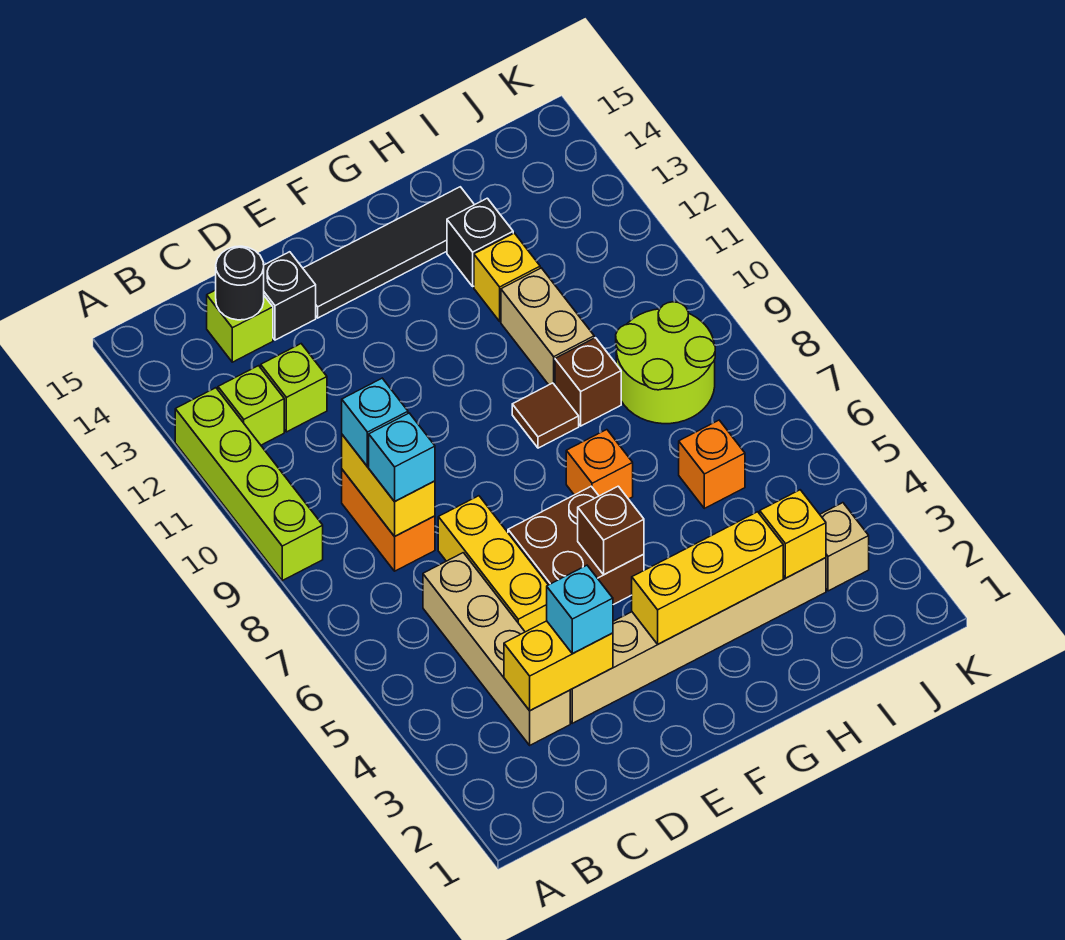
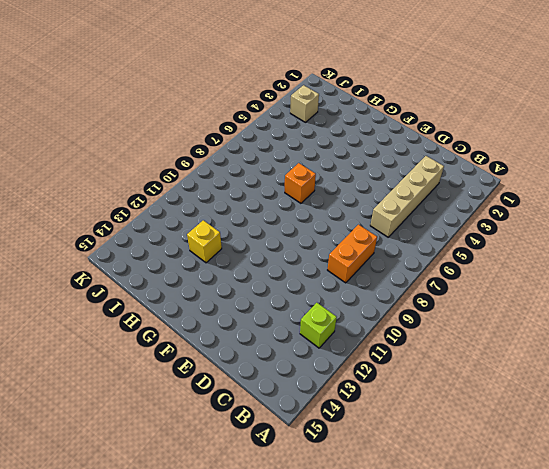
none -> lime brick A9:A12 level 1
none -> lime brick C12 level 1
none -> lime brick C14 level 1

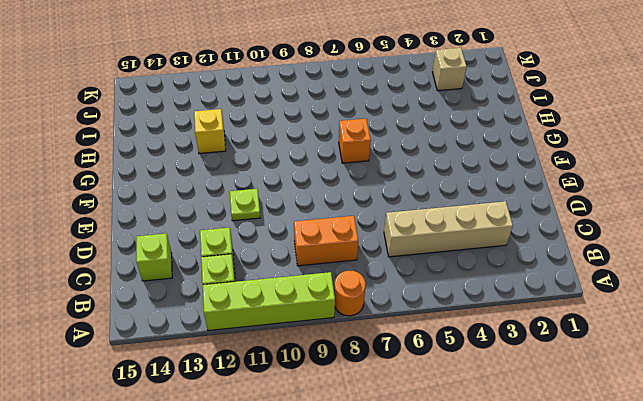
orange round brick A8 level 1 -> none
lime plate E11 level 1 -> none
none -> tan brick D3:I3 level 1
none -> yellow brick D5:D7 level 1
none -> black brick D14 level 1

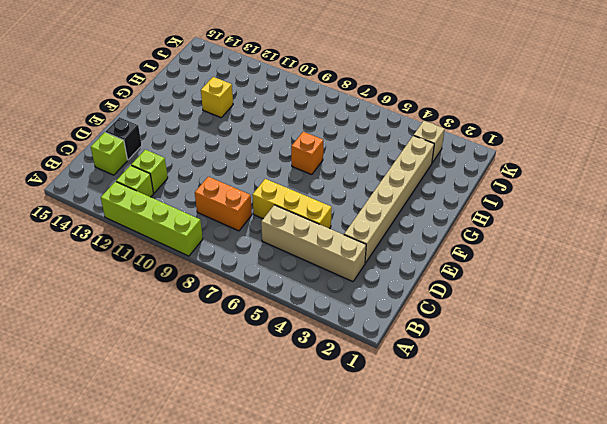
none -> brown brick E5:F6 level 1
none -> black tile E14:H14 level 1
none -> brown tile G9 level 1

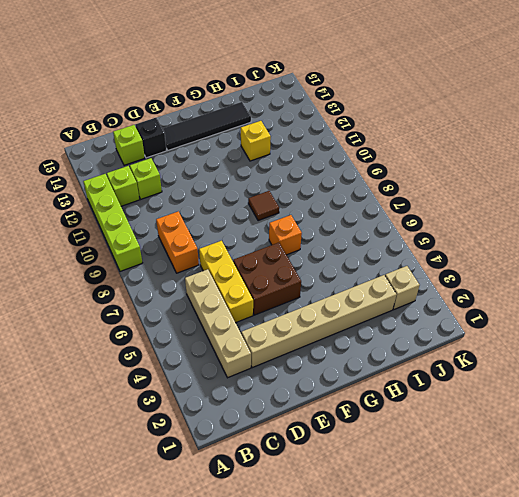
none -> brown brick H9 level 1
none -> tan brick H10:H11 level 1
none -> black brick H13 level 1

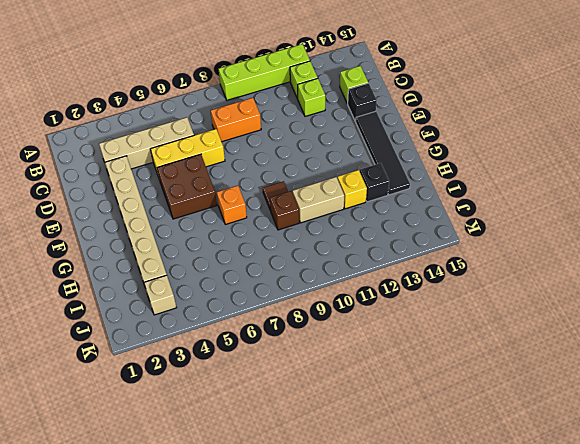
none -> orange brick I6 level 1
none -> lime round brick I8:J9 level 1
none -> yellow brick C3:D3 level 2

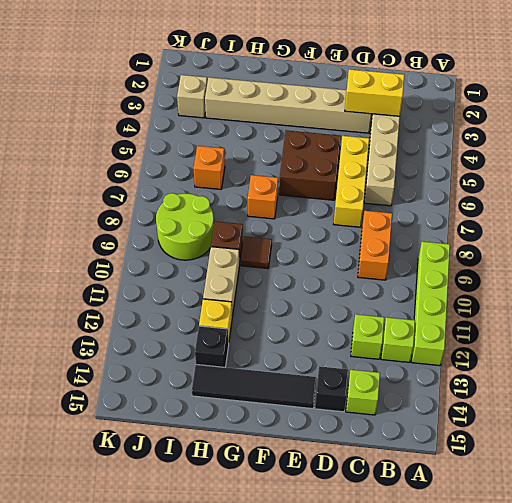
none -> yellow brick C8:C9 level 2
none -> black round brick C14 level 2
none -> yellow brick F3:H3 level 2

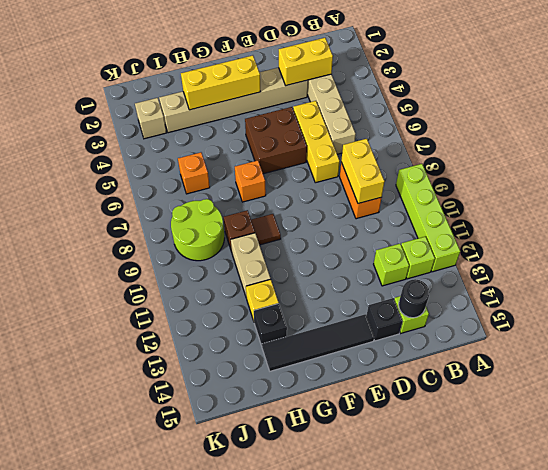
none -> brown brick F5 level 2
none -> yellow brick I3 level 2
none -> cyan brick C8 level 3

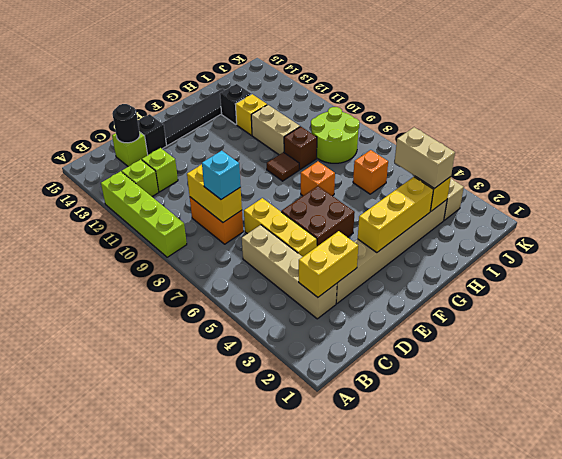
tan brick I3:I4 level 3 -> none
none -> brown brick F5 level 2
none -> cyan brick C9 level 3
none -> cyan brick D3 level 3

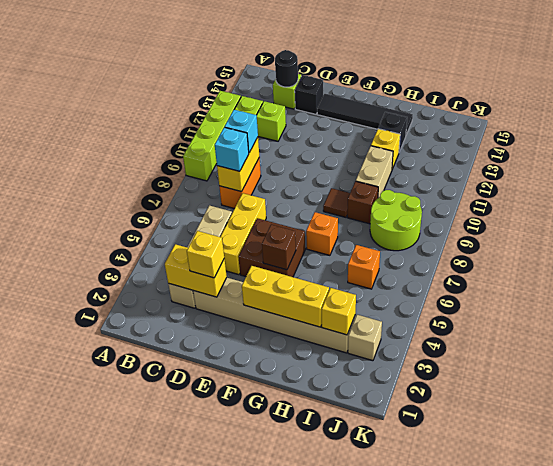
yellow brick D3 level 3 -> cyan brick D3 level 3

